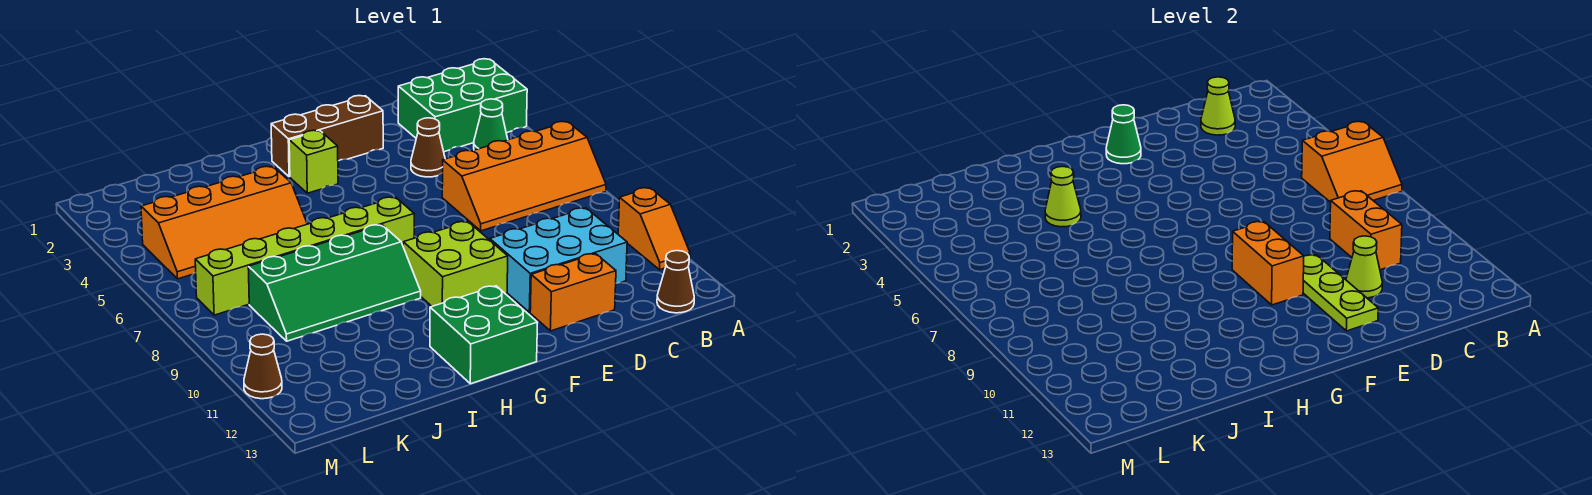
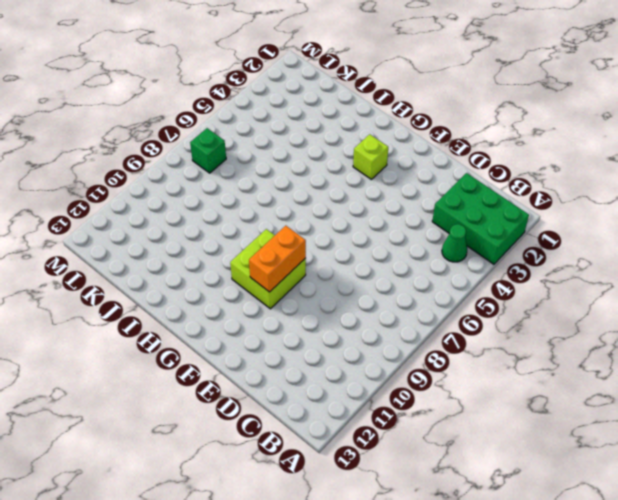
green brick L7 level 1 -> lime brick G7:L7 level 1
none -> orange slope A6:D7 level 1 top 6
none -> orange slope A10:A11 level 1 top 10
none -> brown cone B13 level 1

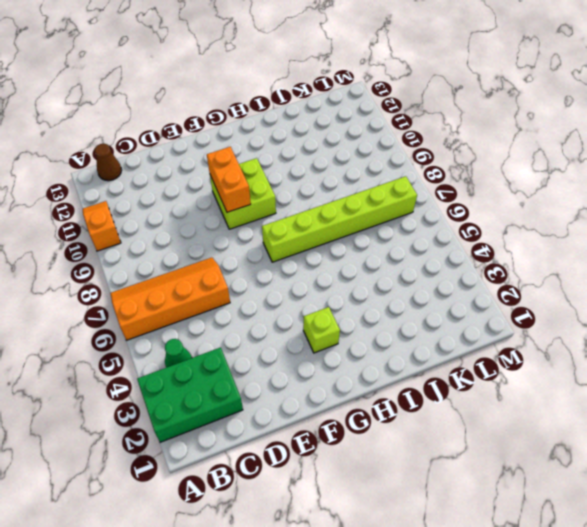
none -> cyan brick C10:E11 level 1
none -> brown cone D4 level 1
none -> orange brick D12:E12 level 1

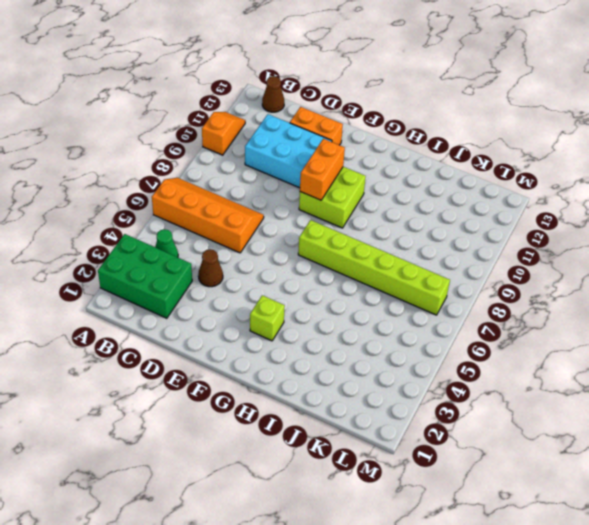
none -> brown brick E2:G2 level 1
none -> green brick G12:H13 level 1
none -> green slope H8:K9 level 1 top 8

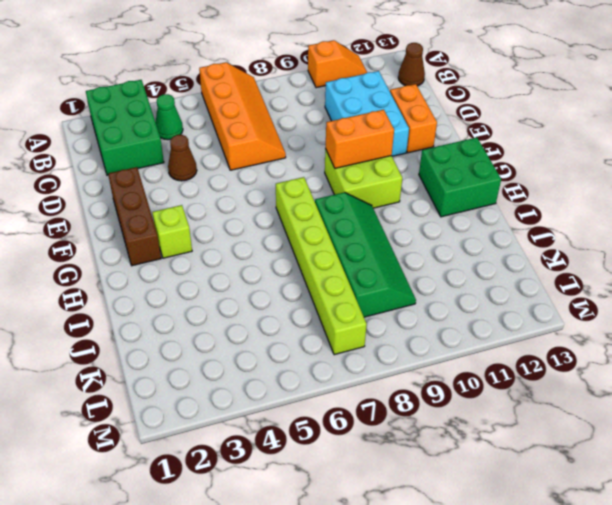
none -> orange slope I4:L5 level 1 top 4
none -> brown cone M11 level 1
none -> orange slope A6:B7 level 2 top 6

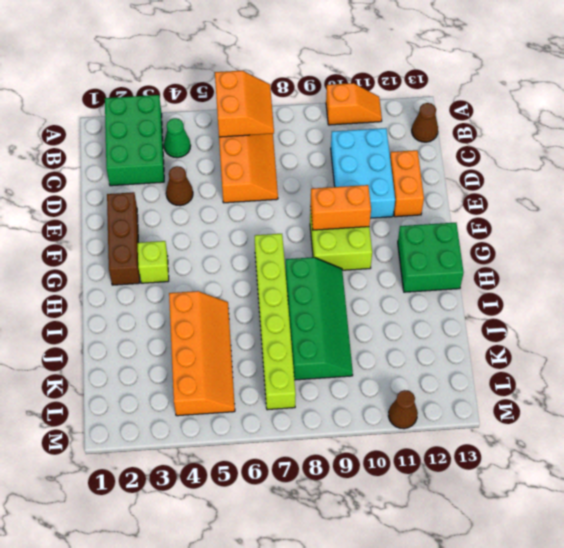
none -> lime cone C2 level 2
none -> orange brick C9:C10 level 2
none -> lime cone D11 level 2

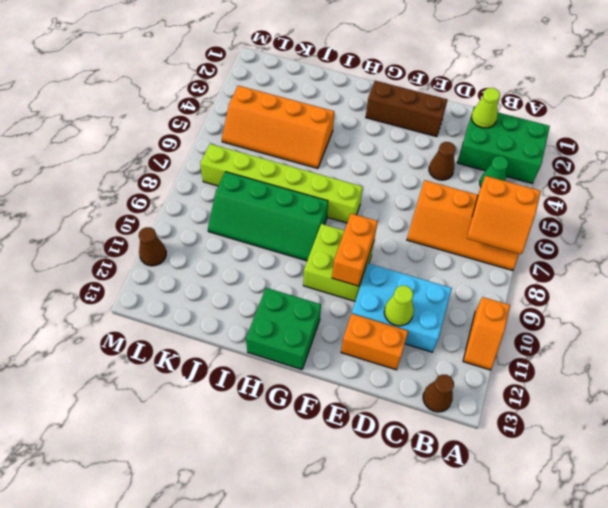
none -> lime brick G3 level 1
none -> orange brick C9:C10 level 2
none -> lime plate E10:E12 level 2

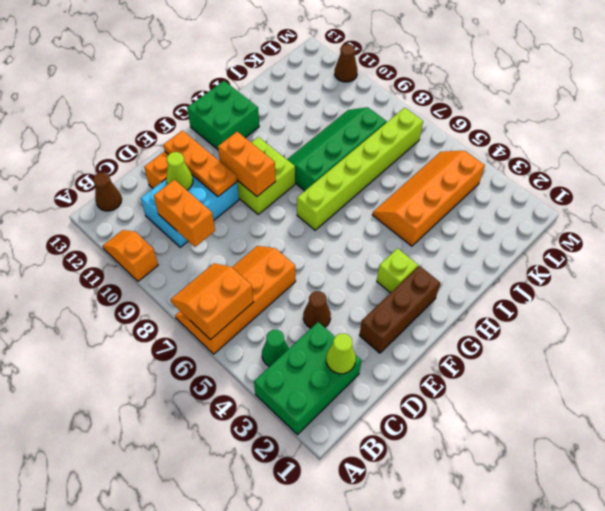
orange plate E10:E12 level 2 -> lime plate E10:E12 level 2
none -> green cone F2 level 2
none -> lime cone I4 level 2

